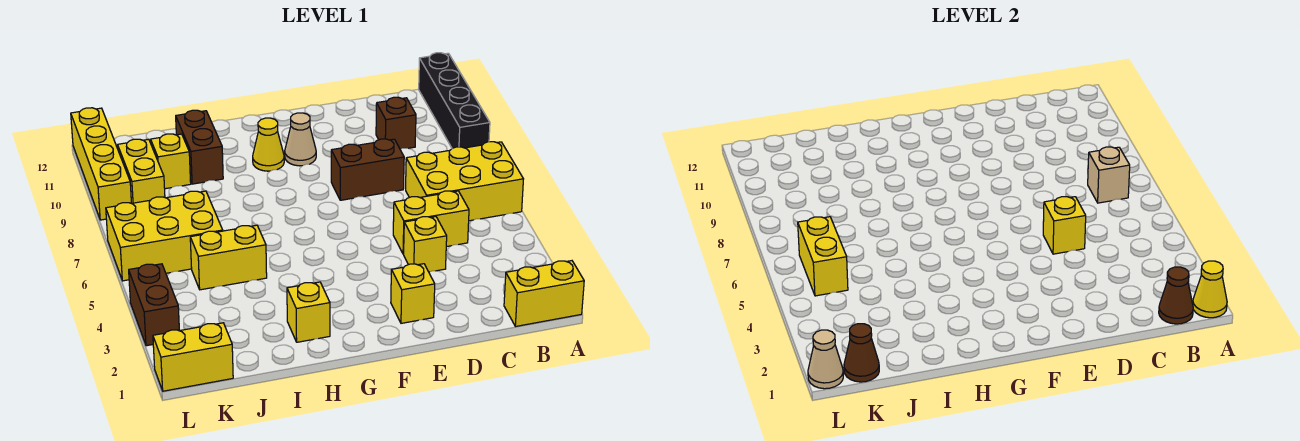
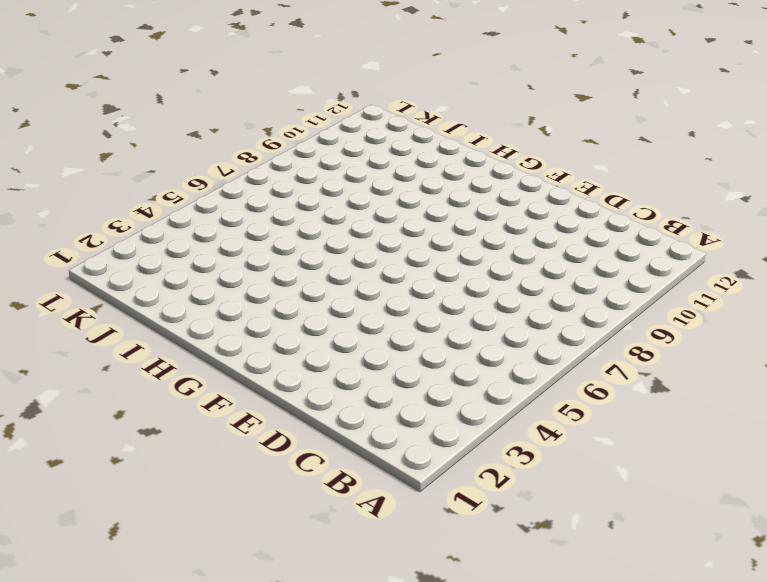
none -> yellow brick A1:B1 level 1
none -> yellow brick A6:C7 level 1
none -> black brick A9:A12 level 1

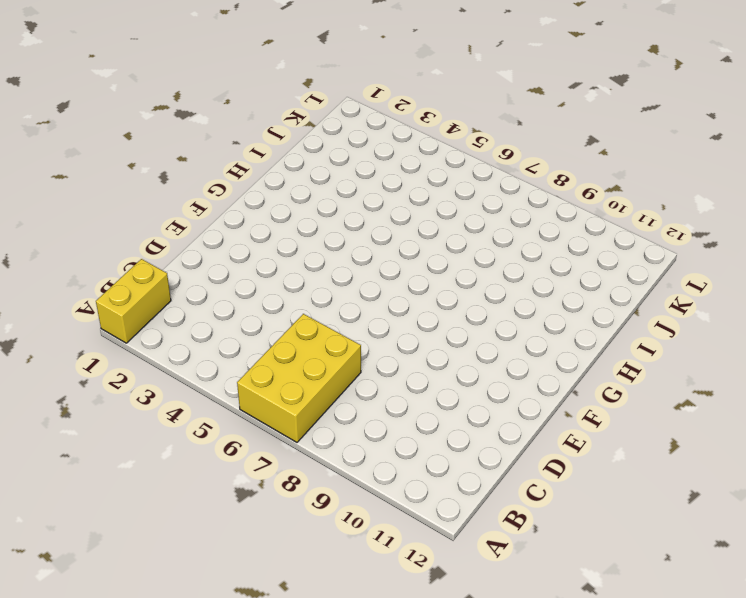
none -> black brick A9:A12 level 1
none -> yellow brick C5:D5 level 1
none -> brown brick C10 level 1

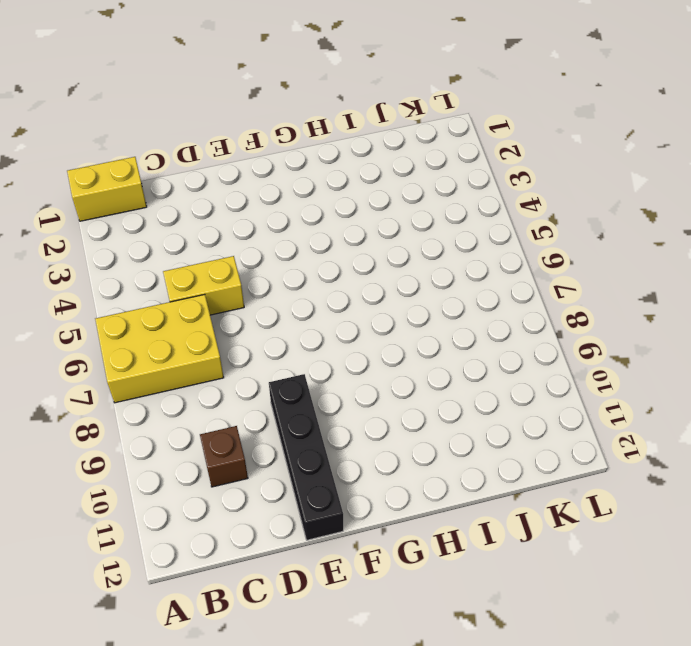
black brick E9:E12 level 1 -> black brick A9:A12 level 1
none -> yellow brick D4 level 1
none -> brown brick D8:E8 level 1
none -> yellow brick E2 level 1

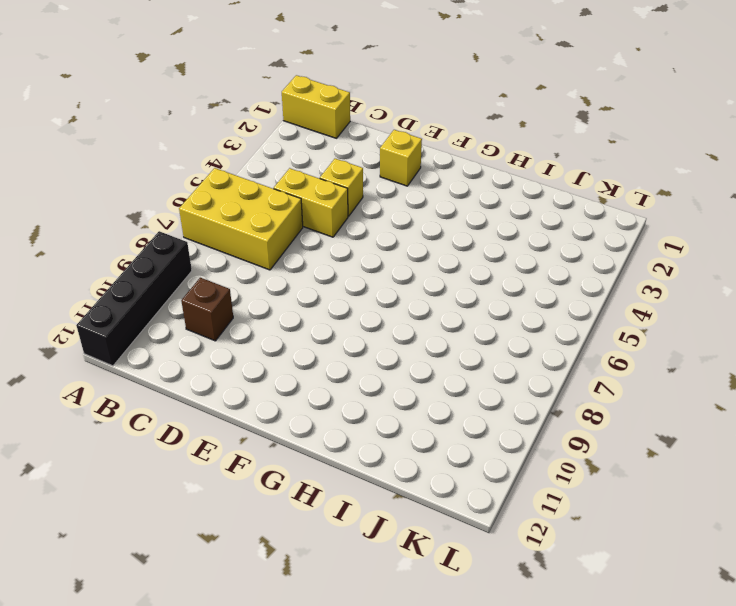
none -> brown brick D8:E8 level 1
none -> tan cone F10 level 1
none -> yellow cone G10 level 1

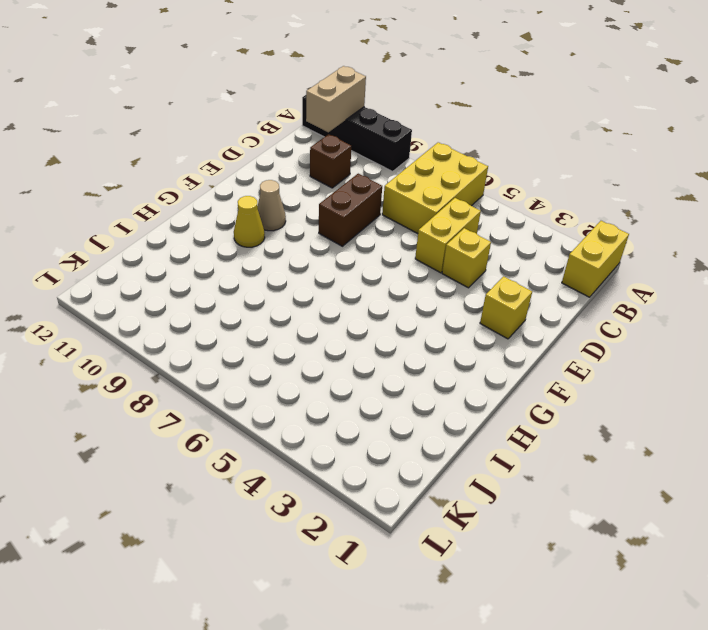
tan brick A11:B11 level 2 -> none
none -> yellow brick H2 level 1
none -> yellow brick I5:J5 level 1
none -> brown brick I10:I11 level 1

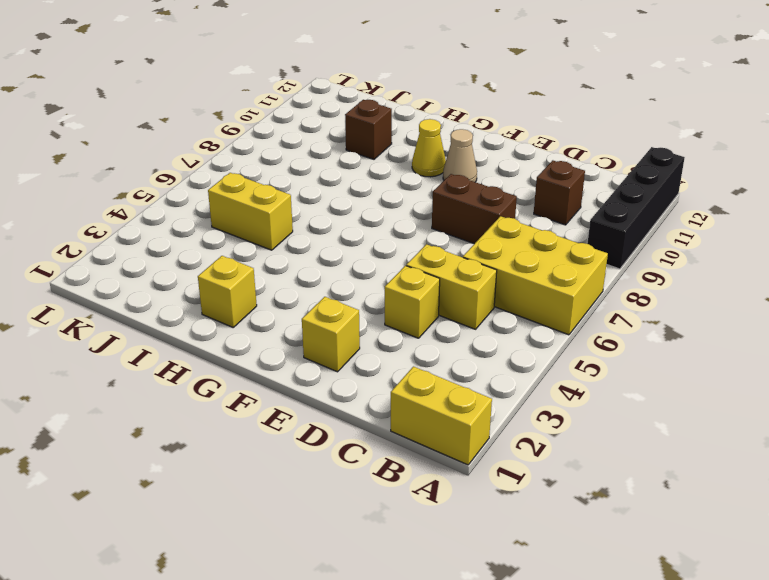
brown brick I10 level 1 -> brown brick I10:I11 level 1
none -> yellow brick J6:L7 level 1
none -> yellow brick J10 level 1
none -> yellow brick K1:L1 level 1

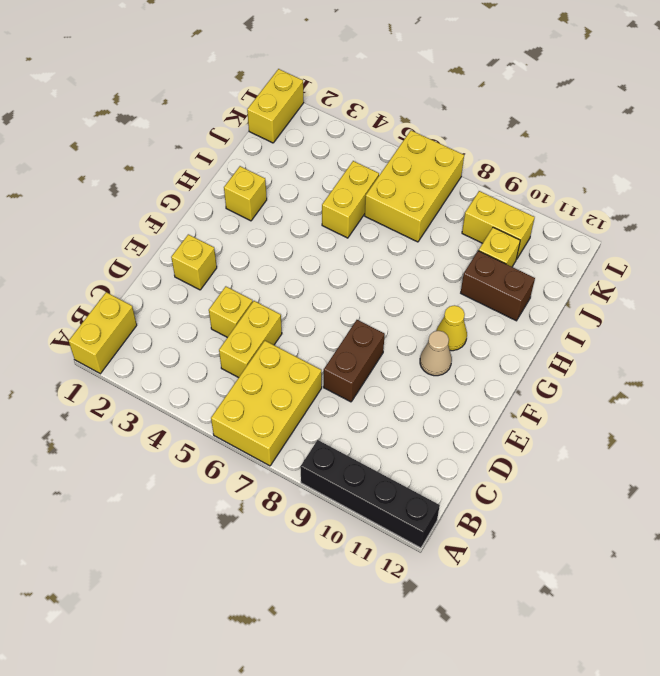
none -> brown brick C10 level 1
none -> brown brick L3:L4 level 1
none -> yellow brick L9:L12 level 1

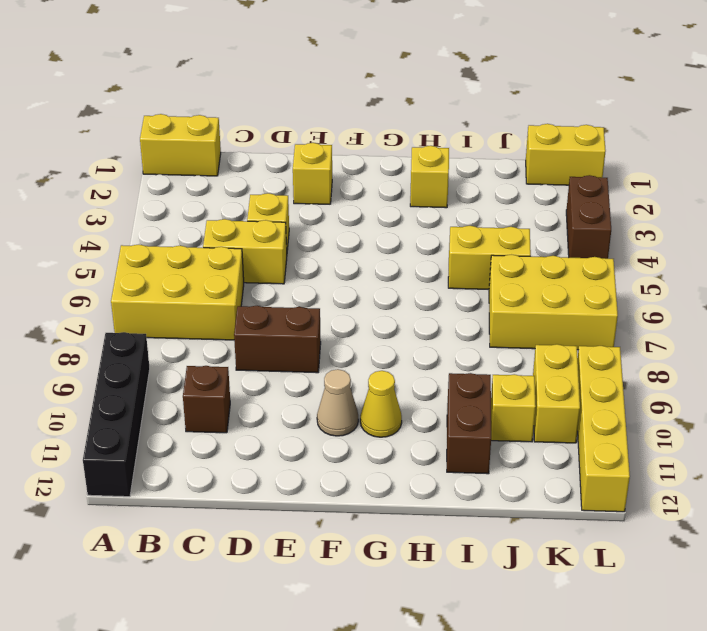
none -> yellow cone A1 level 2
none -> brown cone B1 level 2
none -> tan brick B7 level 2

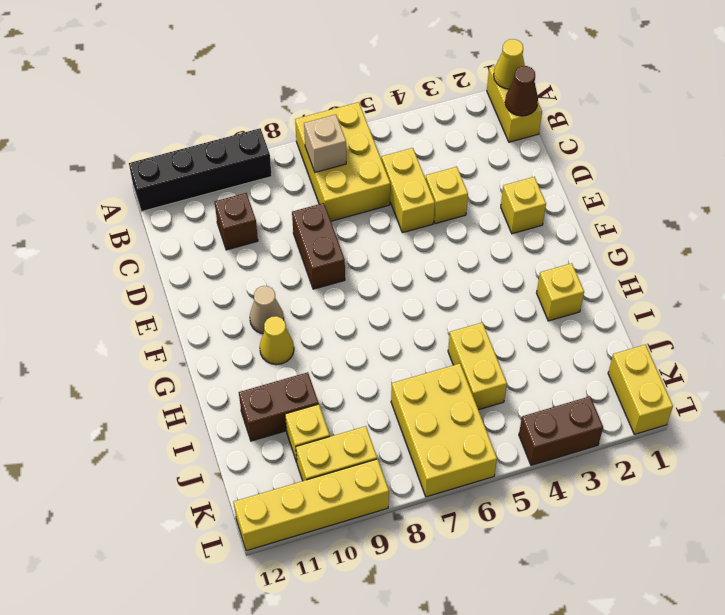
none -> yellow brick D5 level 2
none -> brown cone K1 level 2
none -> yellow brick K5:K6 level 2

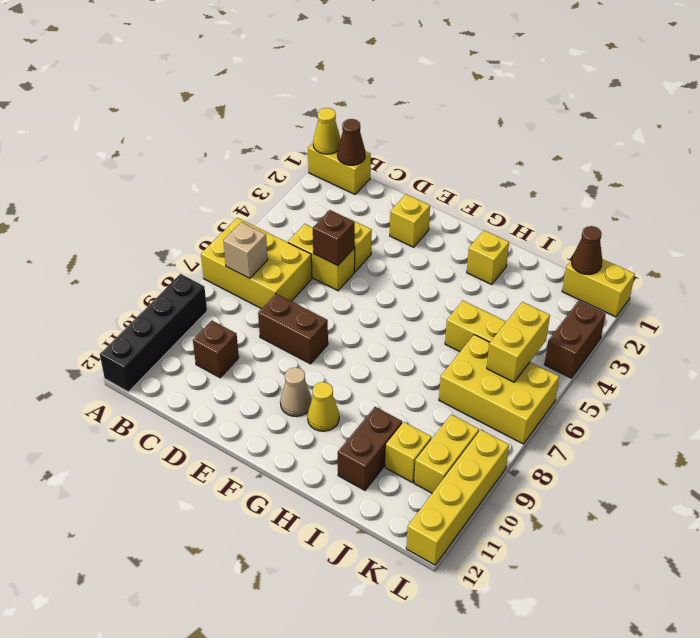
brown brick D5 level 2 -> yellow brick D5 level 2
none -> tan cone L1 level 2

